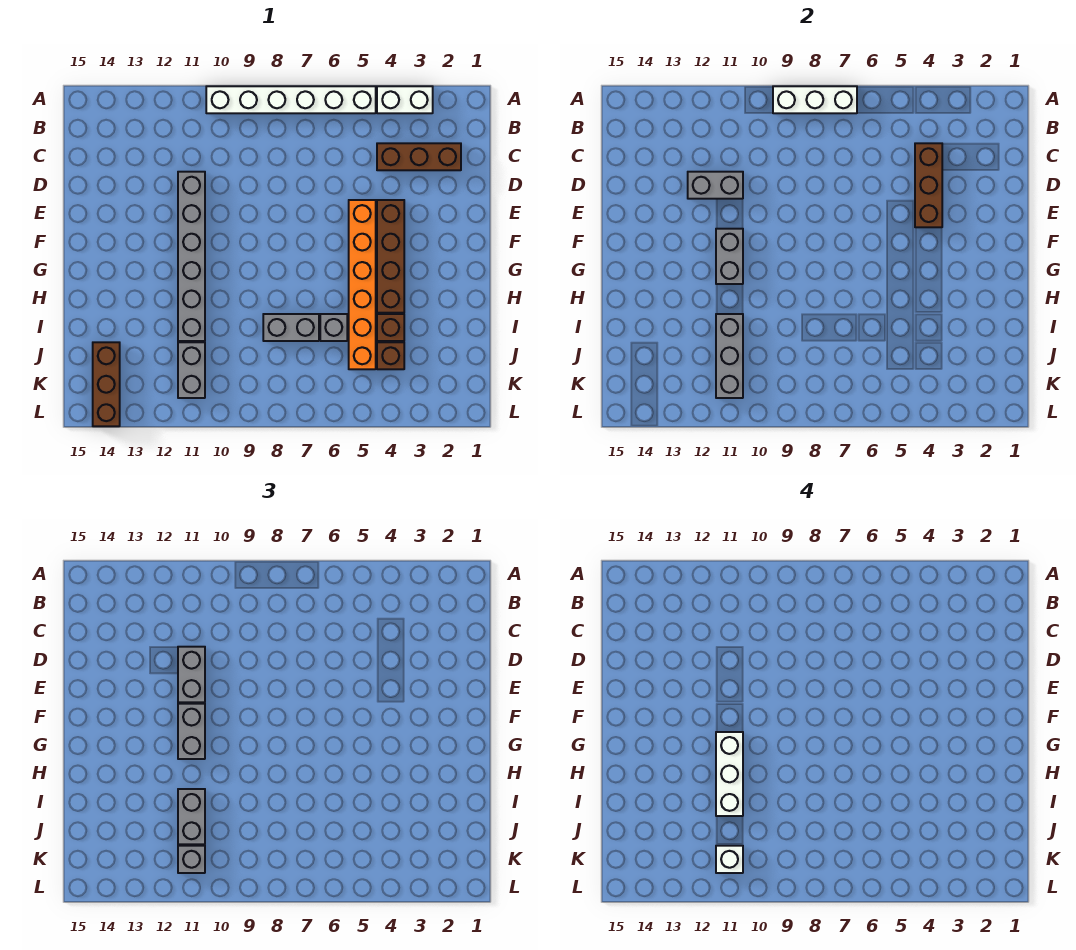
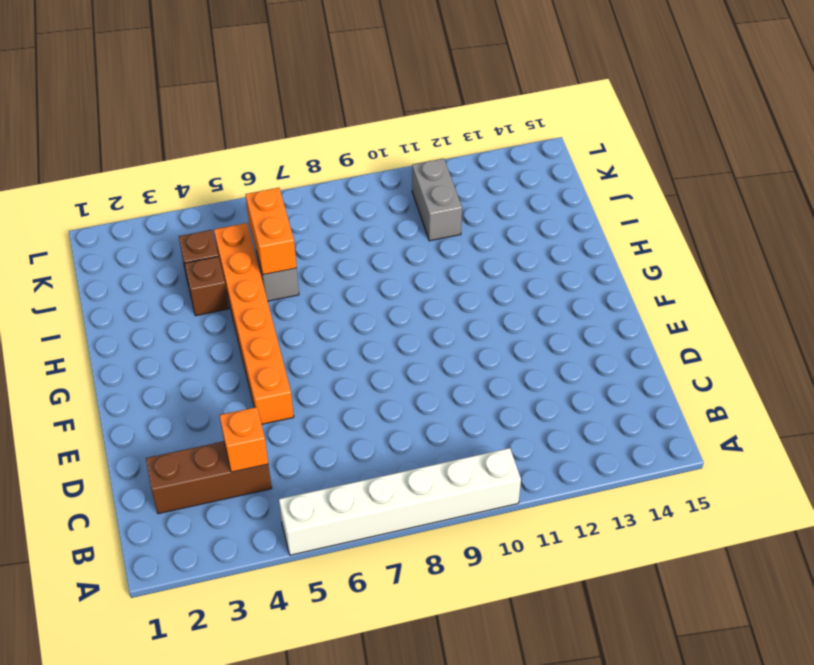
orange brick C4 level 2 -> brown brick C4:E4 level 2
orange brick I6:J6 level 2 -> none
none -> white brick A3:A4 level 1
none -> grey brick D11:I11 level 1
none -> brown brick E4:H4 level 1

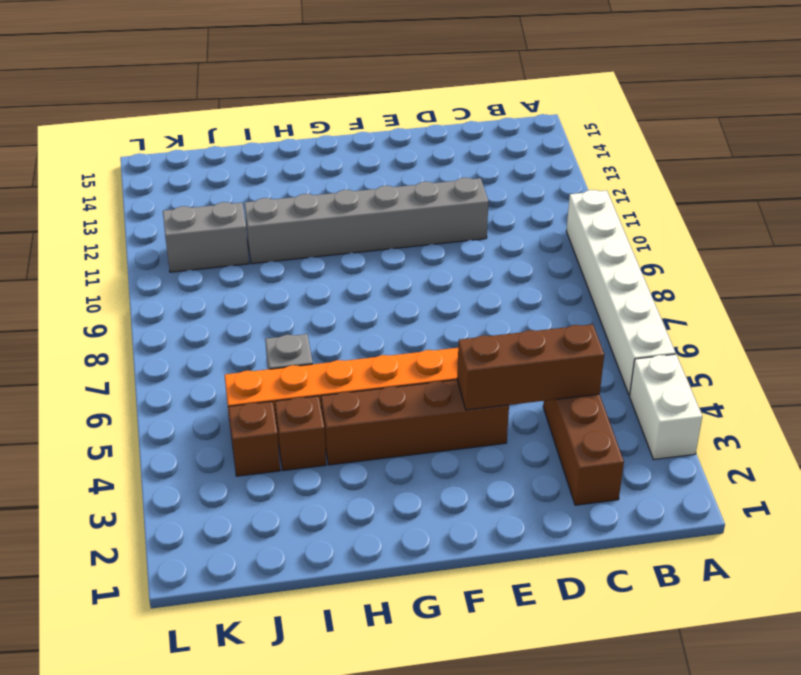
none -> grey brick I7:I8 level 1
none -> brown brick J14:L14 level 1
none -> white brick A7:A9 level 2

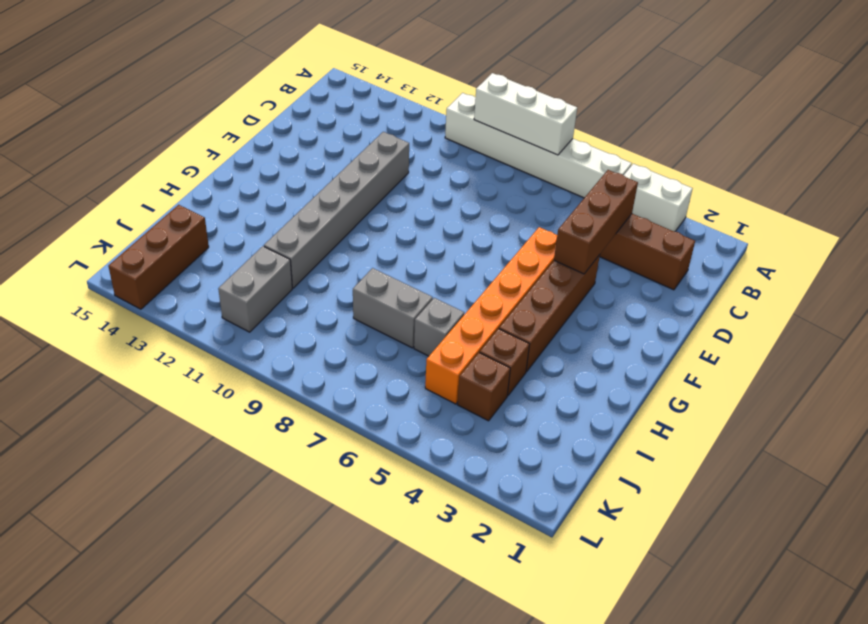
none -> grey brick D11:D12 level 2
none -> grey brick F11:G11 level 2
none -> grey brick I11:K11 level 2

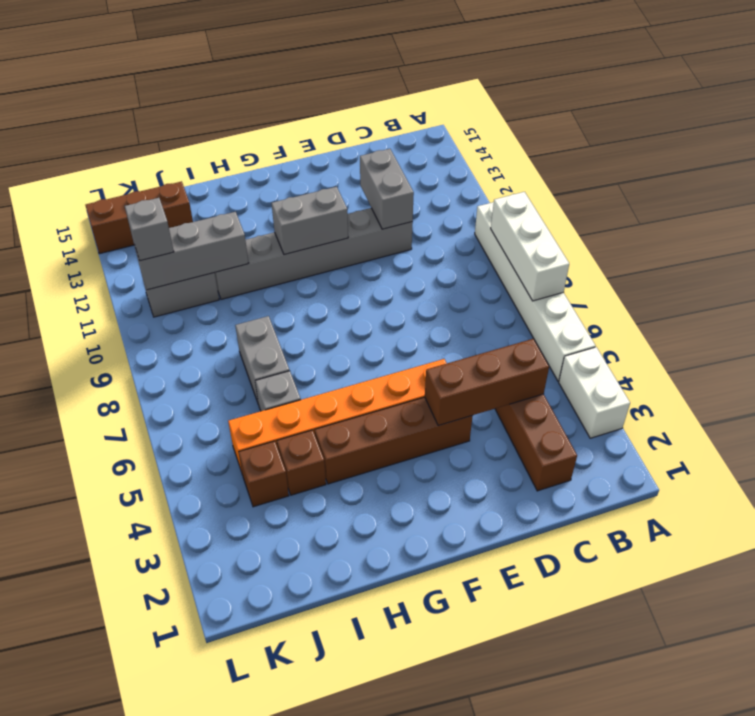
none -> grey brick D11:E11 level 3
none -> grey brick F11:G11 level 3
none -> grey brick I11:J11 level 3

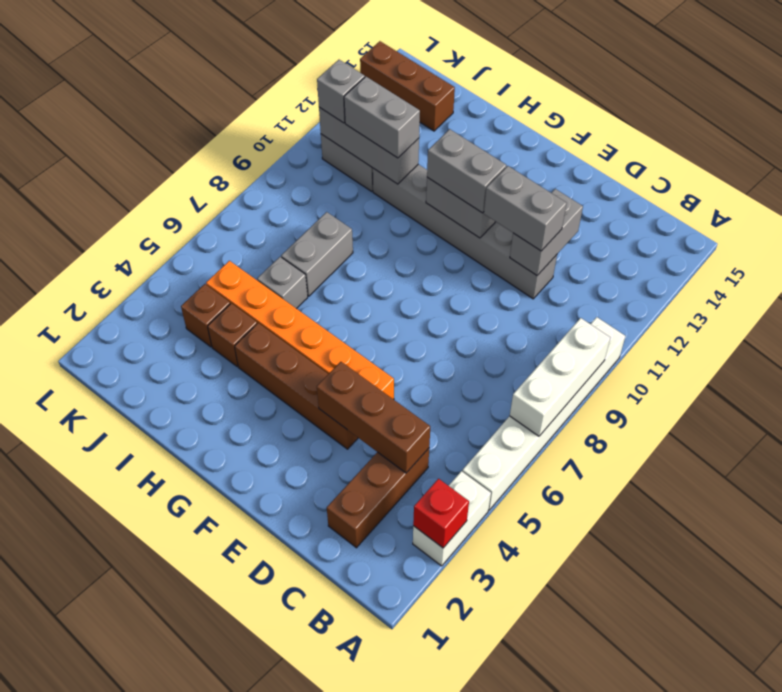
red brick A3 level 2 -> none
none -> white brick G11:I11 level 4
none -> white brick K11 level 4

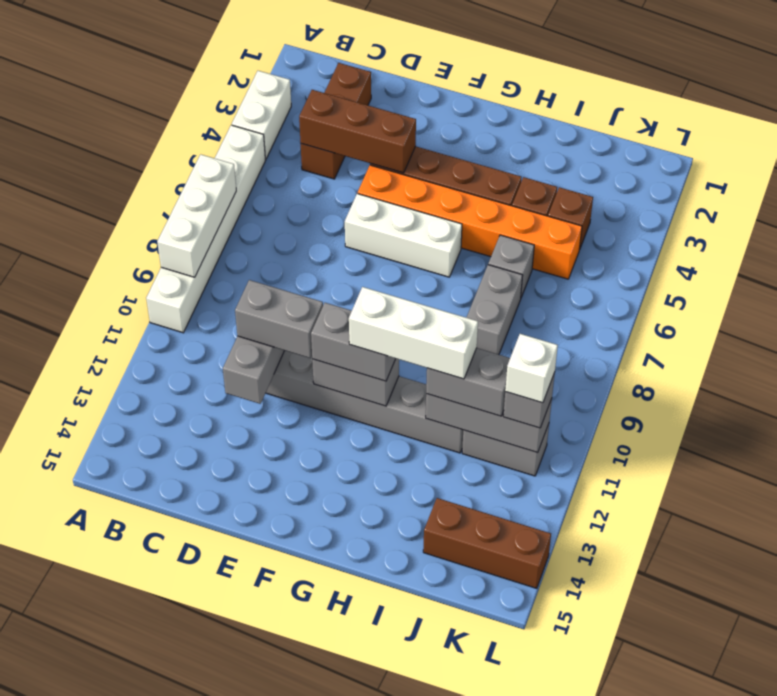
white brick E6:G6 level 1 -> none

